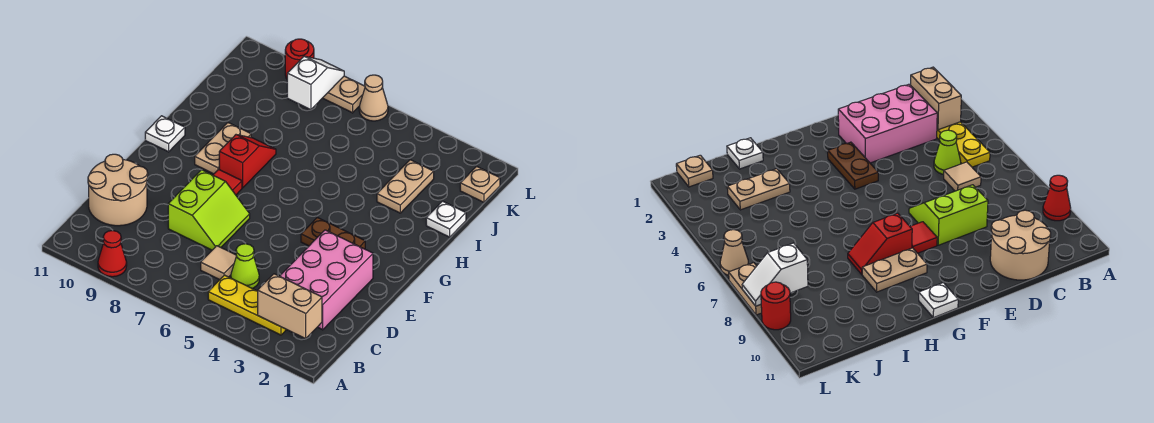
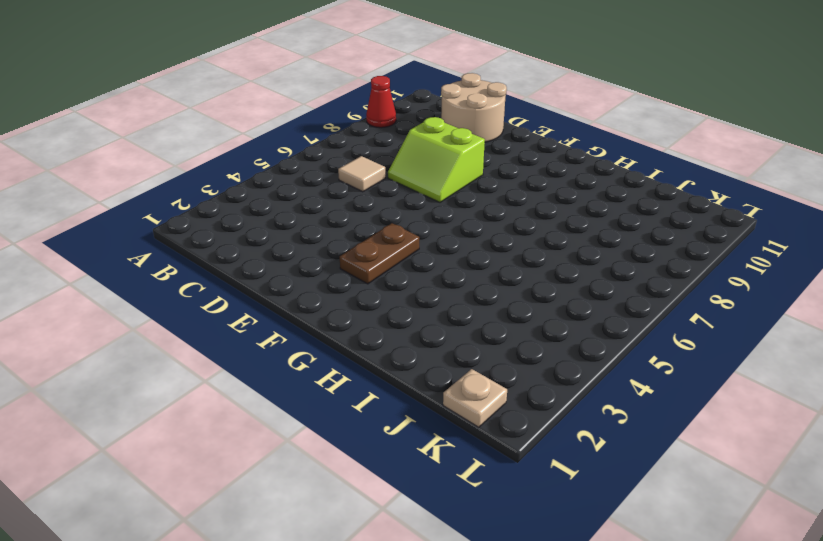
none -> yellow plate B3:B5 level 1
none -> pink brick C2:E3 level 1
none -> lime cone C5 level 1

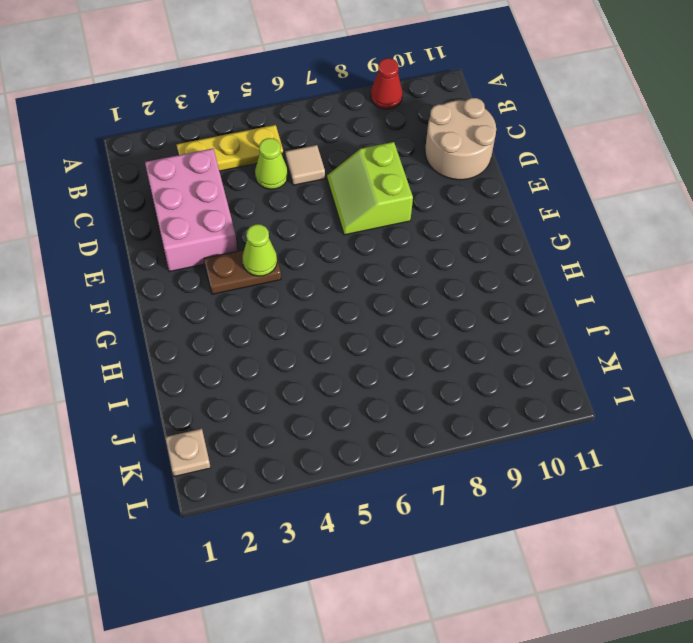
lime cone F4 level 2 -> none
none -> red tile F8 level 1
none -> red slope G8:H8 level 1 top G
none -> tan plate G9:H9 level 1

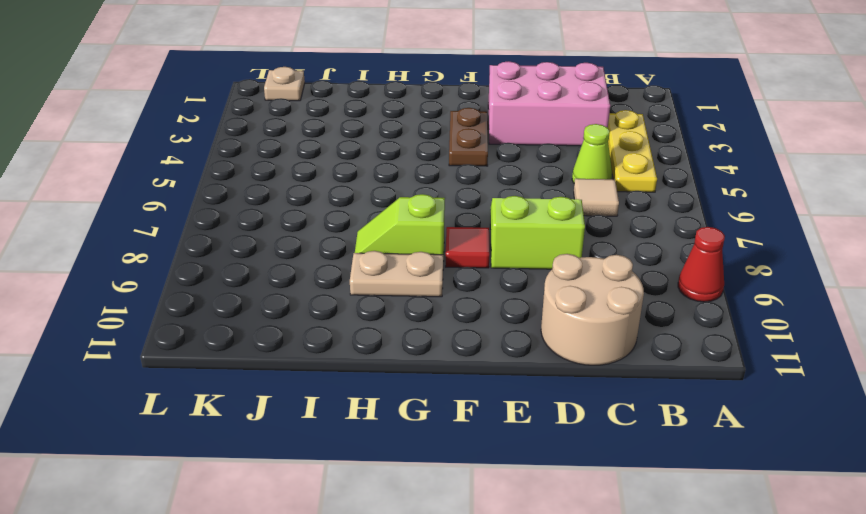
lime slope G8:H8 level 1 top G -> red slope G8:H8 level 1 top G
none -> white plate G11 level 1
none -> white plate I1 level 1
none -> tan plate I3:J3 level 1

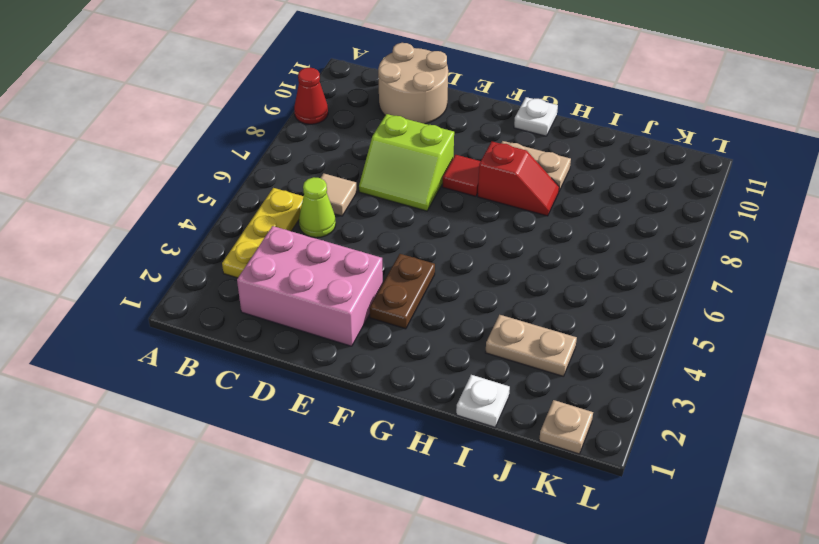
none -> tan cone L6 level 1
none -> tan plate L7:L8 level 1
none -> red round brick L9 level 1

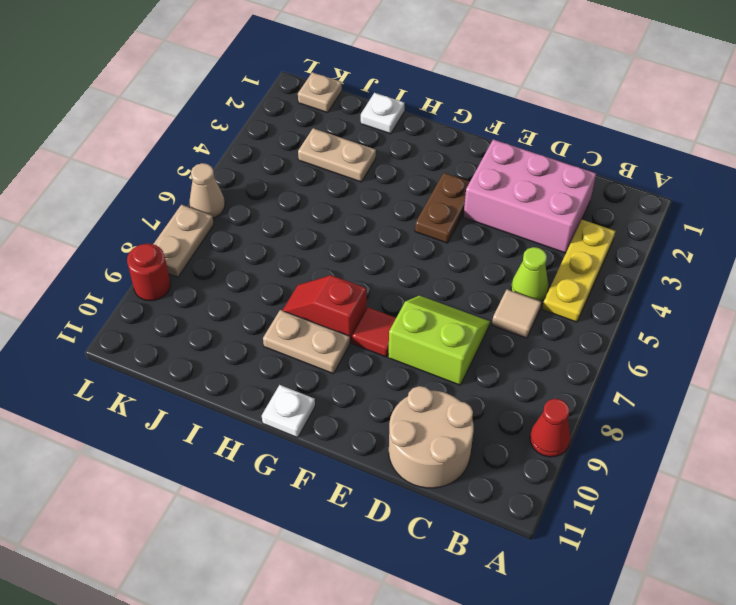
none -> tan brick B2:B3 level 2
none -> white slope K8:L8 level 2 top K

